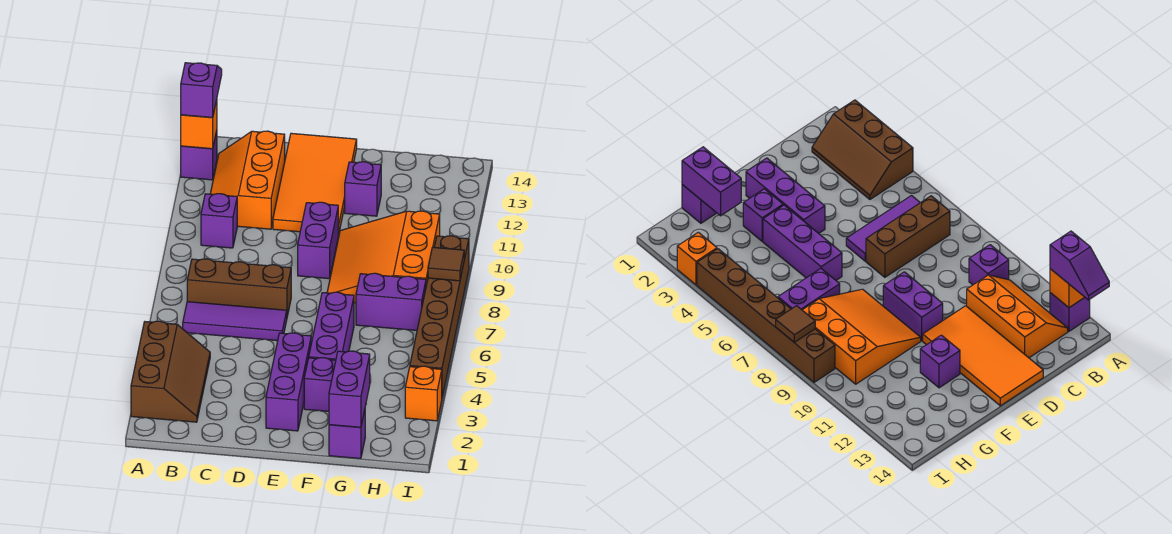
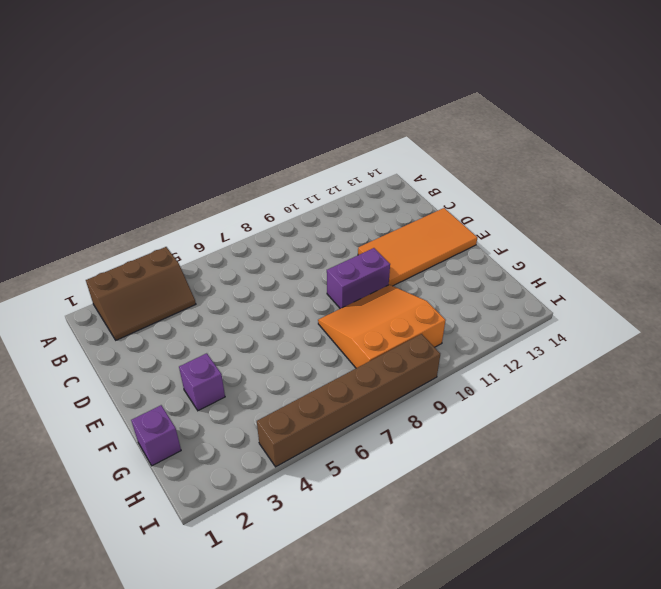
none -> purple brick A13 level 1
none -> purple tile B6:D6 level 1
none -> brown brick B7:D7 level 1

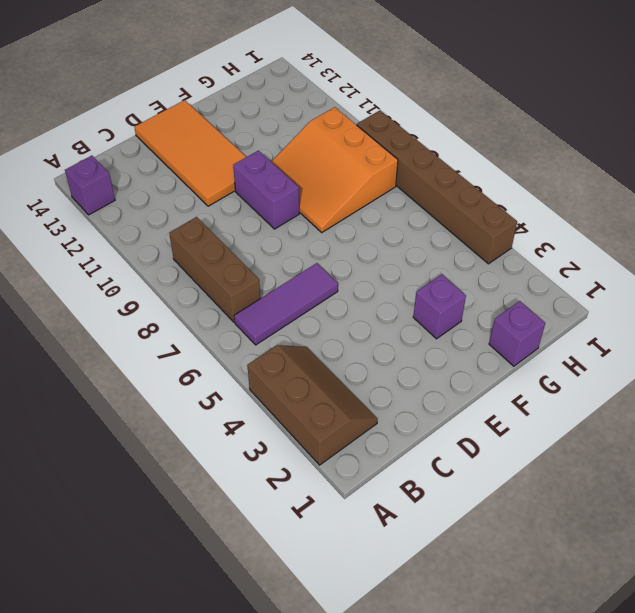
brown brick B7:B9 level 1 -> brown brick B7:D7 level 1
none -> purple brick B10 level 1
none -> orange slope B11:C13 level 1 top C
none -> purple brick E2:E4 level 1

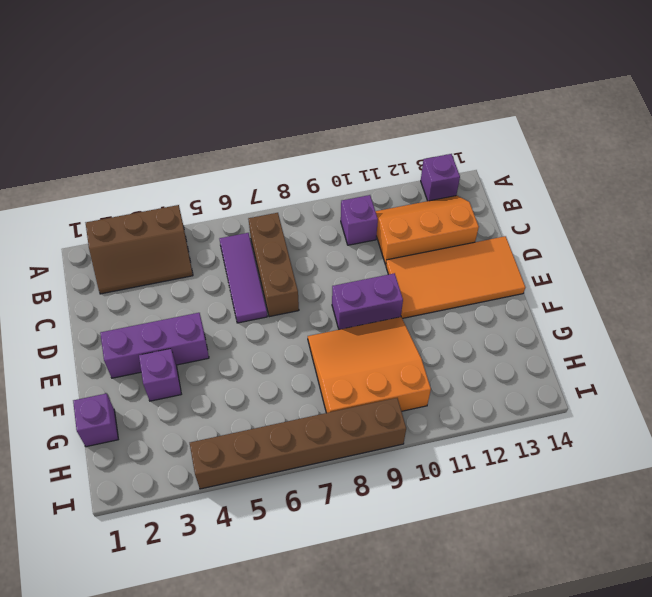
none -> purple brick F4:F6 level 1
none -> purple brick F12 level 1
none -> purple brick G7:H7 level 1

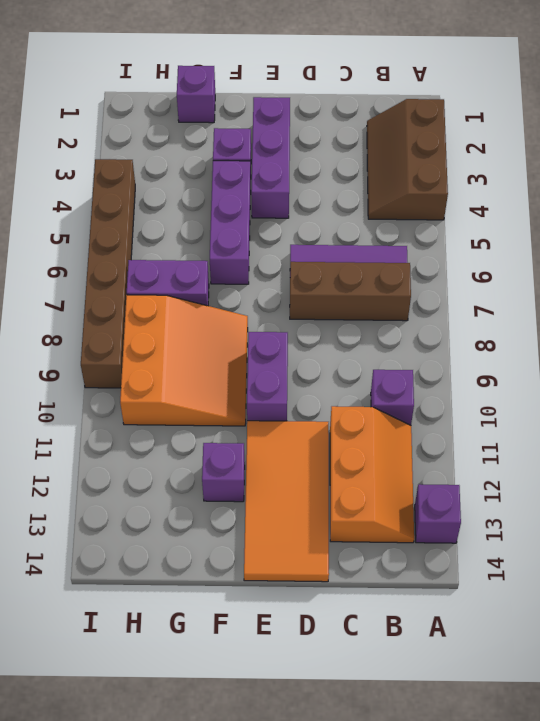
none -> orange brick I3 level 1
none -> orange brick A13 level 2
none -> purple brick G1:G2 level 2

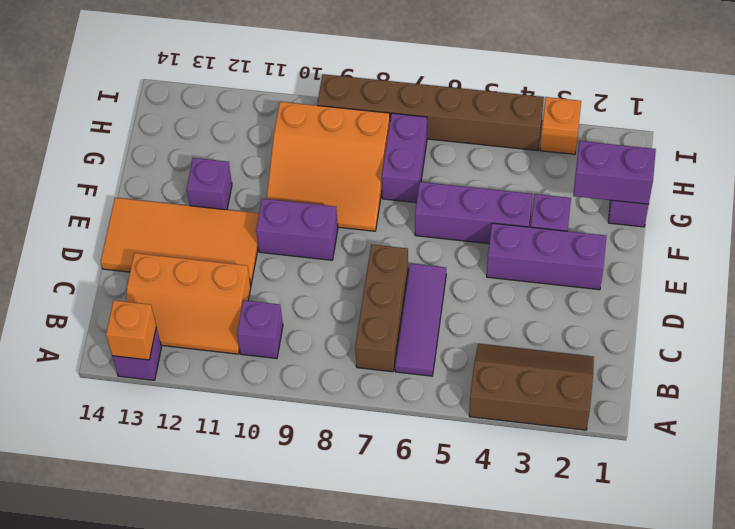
none -> brown tile I8 level 2
none -> purple slope A13:A14 level 3 top 13

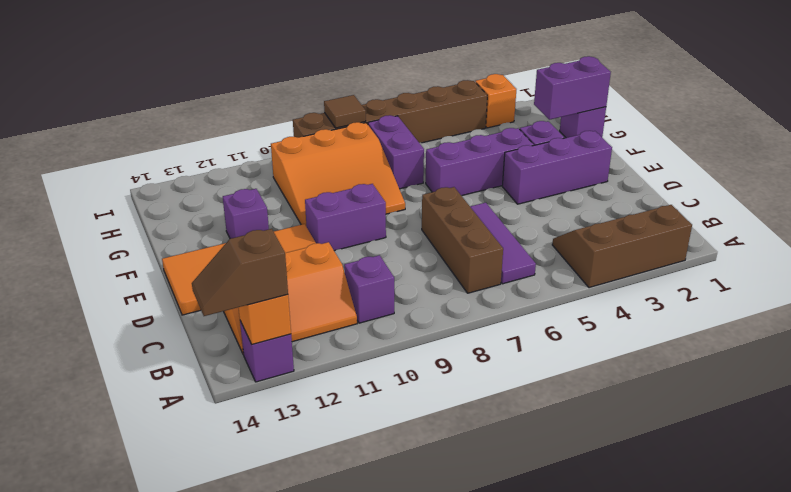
brown slope A13:A14 level 3 top 13 -> purple slope A13:A14 level 3 top 13

